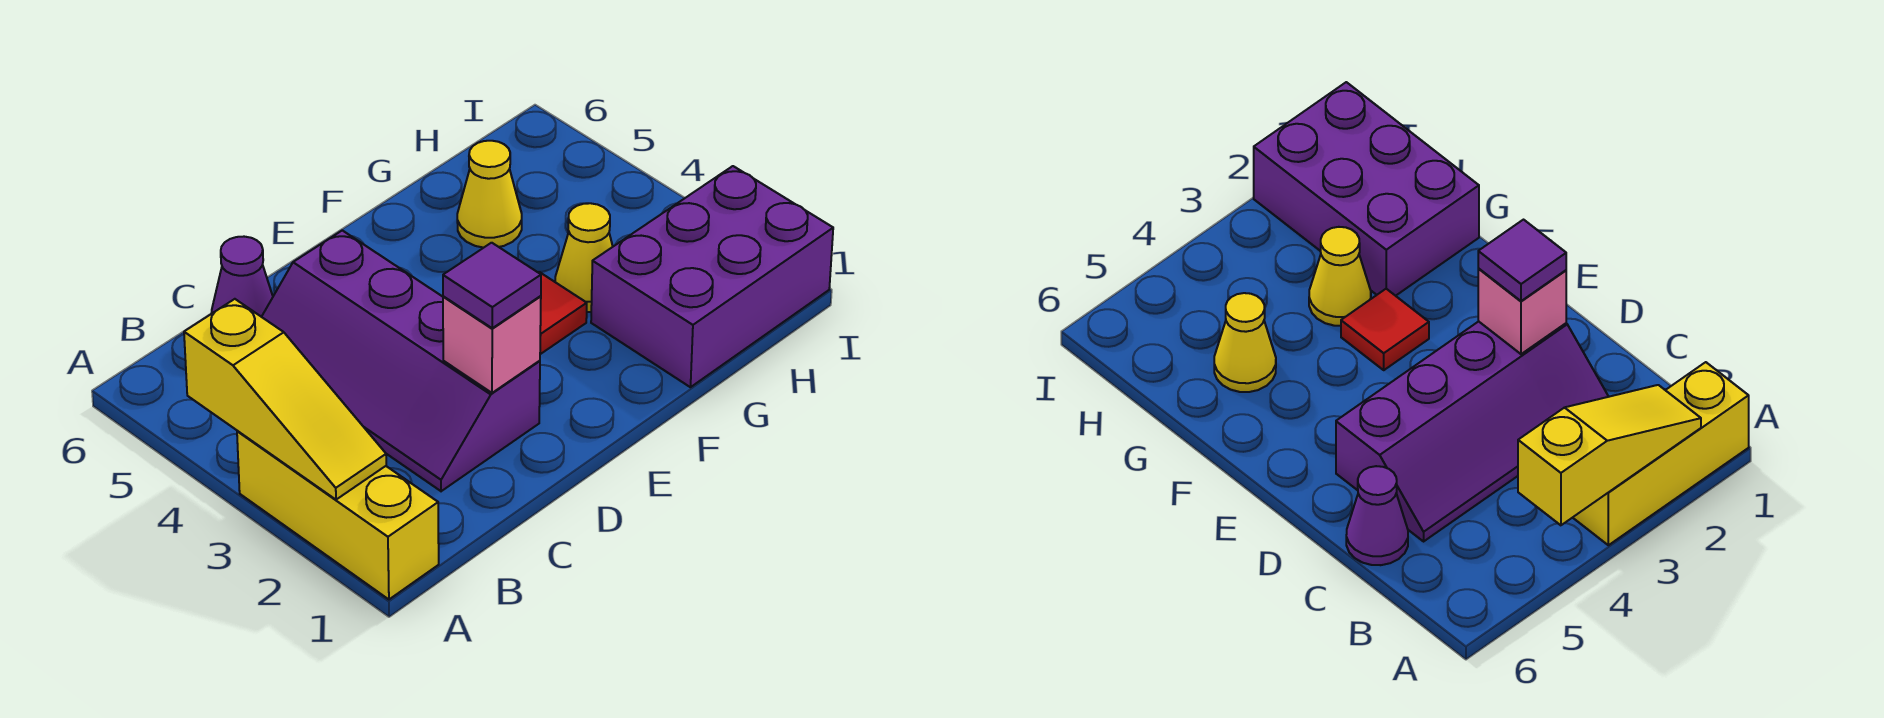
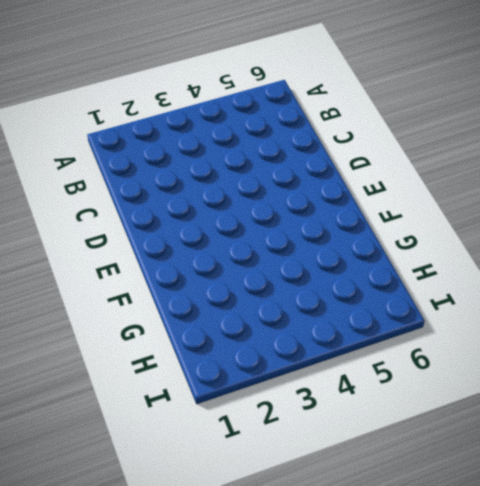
none -> yellow brick A1:A3 level 1
none -> purple slope C2:D5 level 1 top D

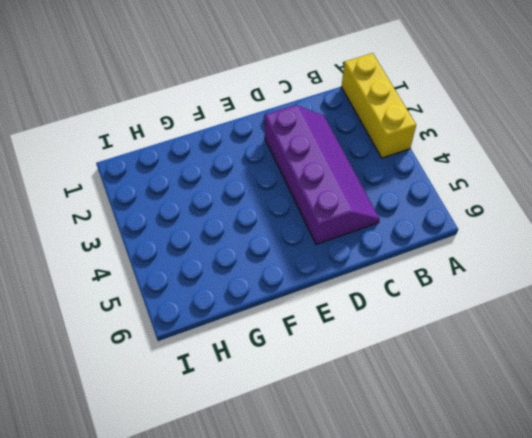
none -> purple cone C6 level 1
none -> red tile F3 level 1

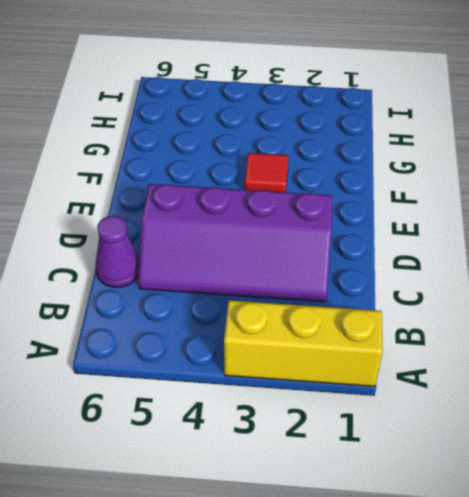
none -> purple brick G1:I2 level 1
none -> yellow cone G3 level 1

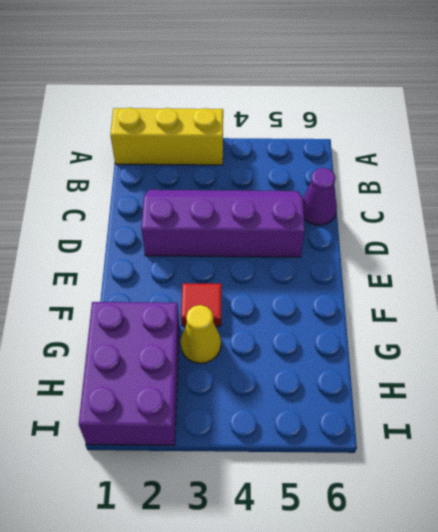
none -> yellow cone G5 level 1
none -> yellow slope A2:A4 level 2 top 4

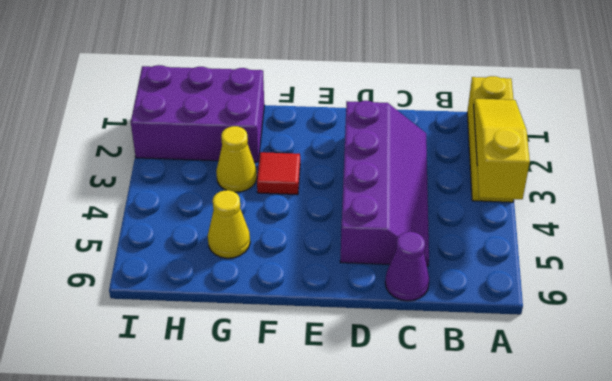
none -> pink brick D2 level 2
none -> purple tile D2 level 3

